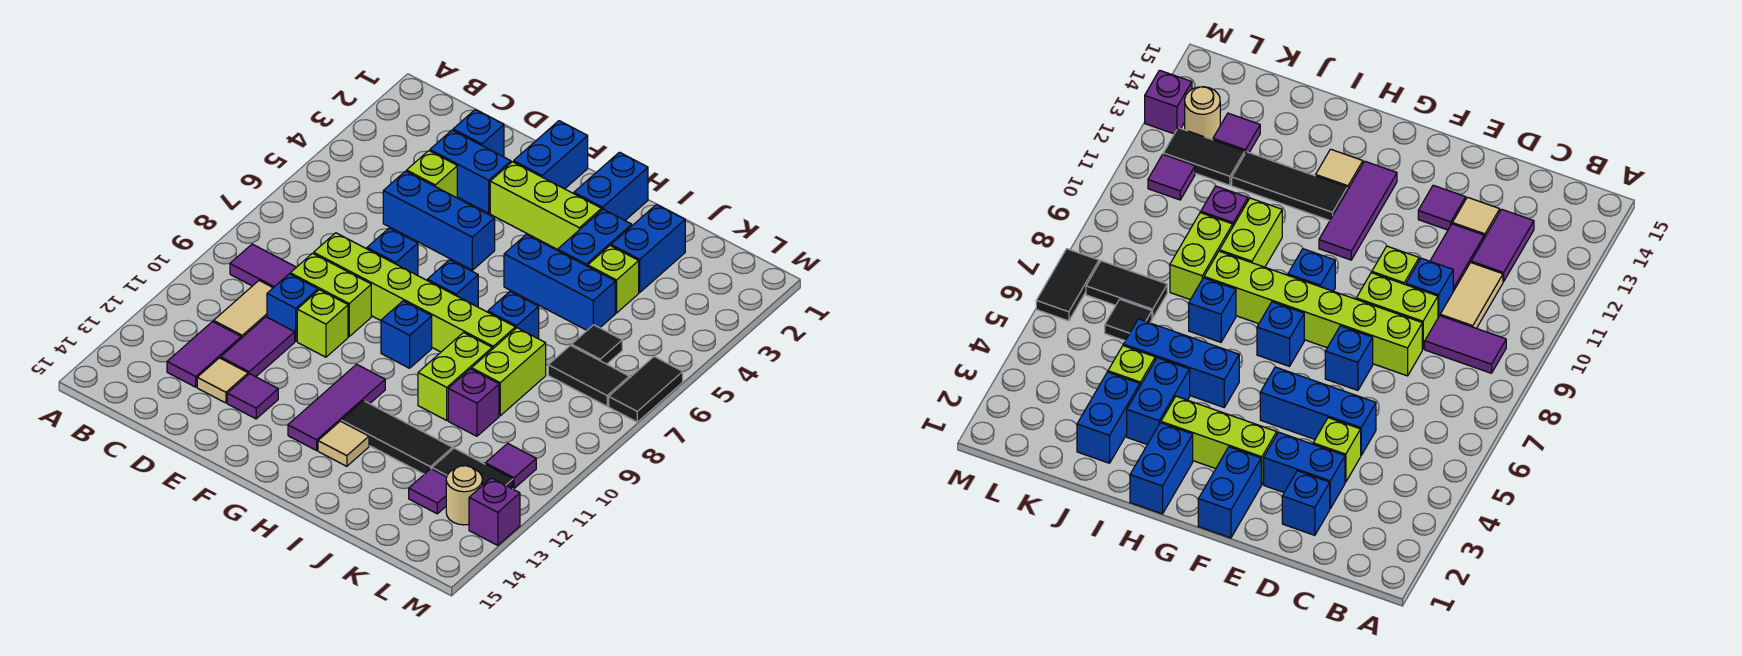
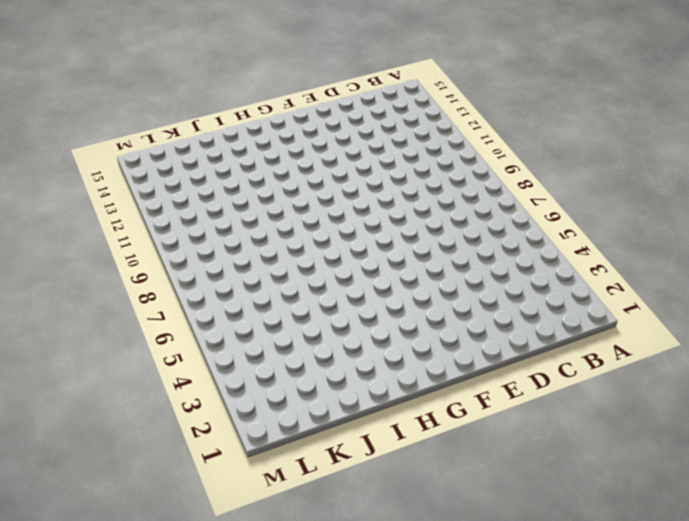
none -> purple tile B9:C9 level 1
none -> tan tile C10:C11 level 1
none -> purple tile C12:C13 level 1
none -> blue brick D2 level 1

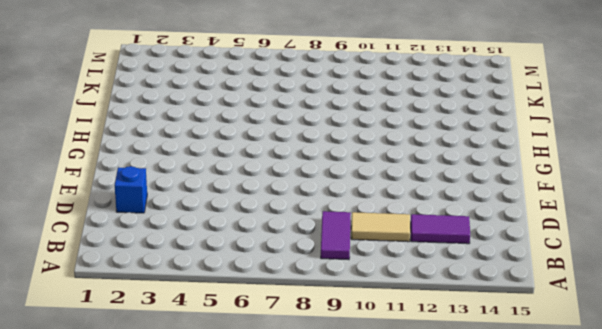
none -> blue brick D3:E3 level 1
none -> lime brick D4 level 1
none -> blue brick D5:F5 level 1
none -> lime brick D8:I8 level 1

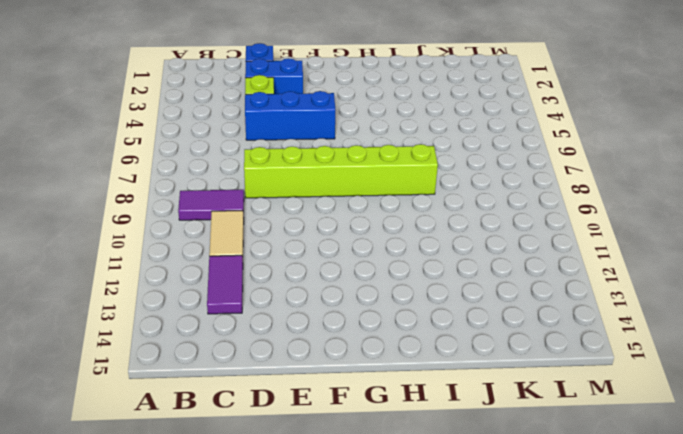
none -> lime brick D9:E9 level 1
none -> blue brick D10 level 1
none -> purple tile D11:D12 level 1
none -> tan tile D13 level 1

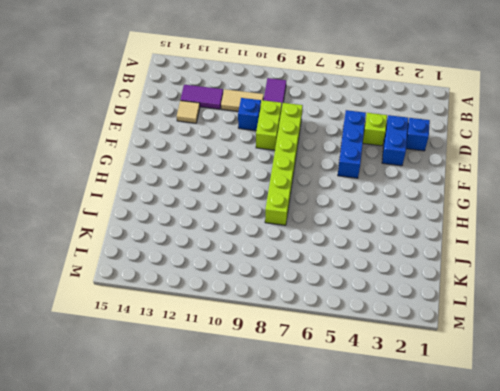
none -> purple tile D11:D12 level 1
none -> blue brick E7 level 1
none -> lime brick E10 level 1
none -> purple tile E13 level 1

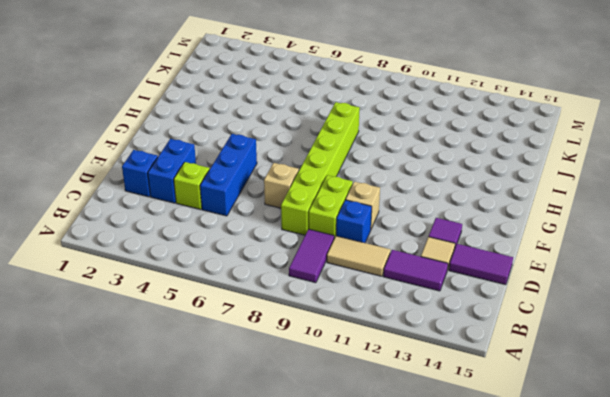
purple tile D14:D15 level 1 -> purple tile D11:D12 level 1
tan brick E7 level 1 -> blue brick E7 level 1
tan brick E10 level 1 -> lime brick E10 level 1
none -> blue brick F1:F2 level 1
none -> lime brick F3:H3 level 1
none -> blue brick G7 level 1
none -> blue brick G9 level 1

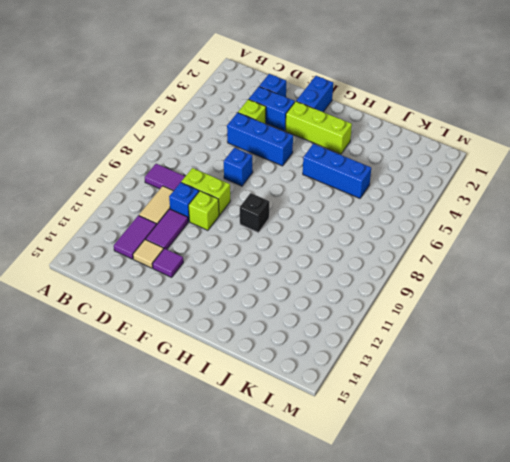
black brick G9 level 1 -> blue brick G9 level 1
none -> lime brick D8:I8 level 1
none -> blue brick G7 level 1
none -> purple tile G11:G13 level 1
none -> blue brick H1:H2 level 1

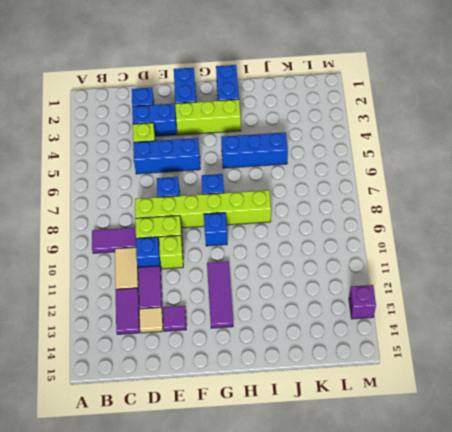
none -> black tile H12:J12 level 1
none -> tan tile H13 level 1
none -> blue brick I3:I4 level 1
none -> blue brick I7 level 1

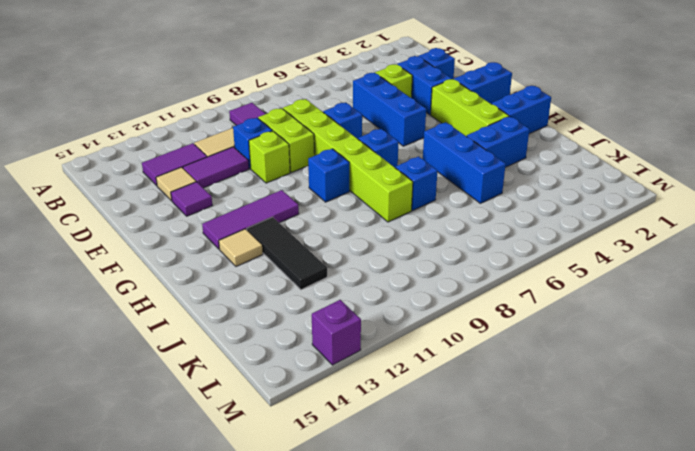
none -> lime brick I9:I10 level 1
none -> blue brick J2:J3 level 1
none -> lime brick J4 level 1
none -> lime brick J8:J9 level 1

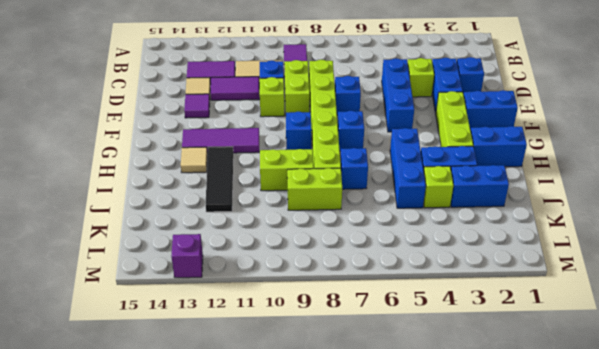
none -> purple brick J10 level 1
none -> black tile K6 level 1
none -> black tile K7:L7 level 1
none -> black tile K12:L12 level 1

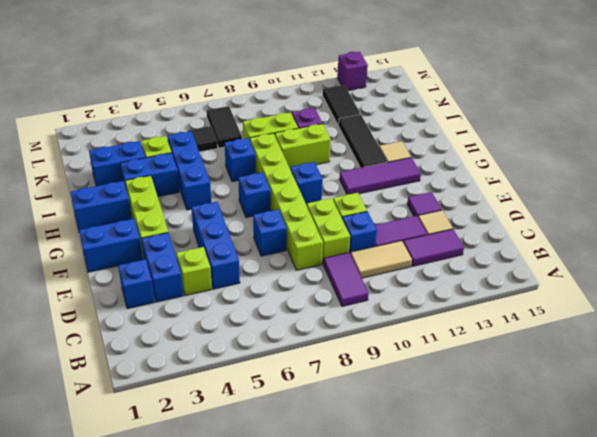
none -> purple tile K13 level 1
none -> purple tile L11 level 1
none -> tan round brick L13 level 1
none -> black tile M6:M7 level 1

